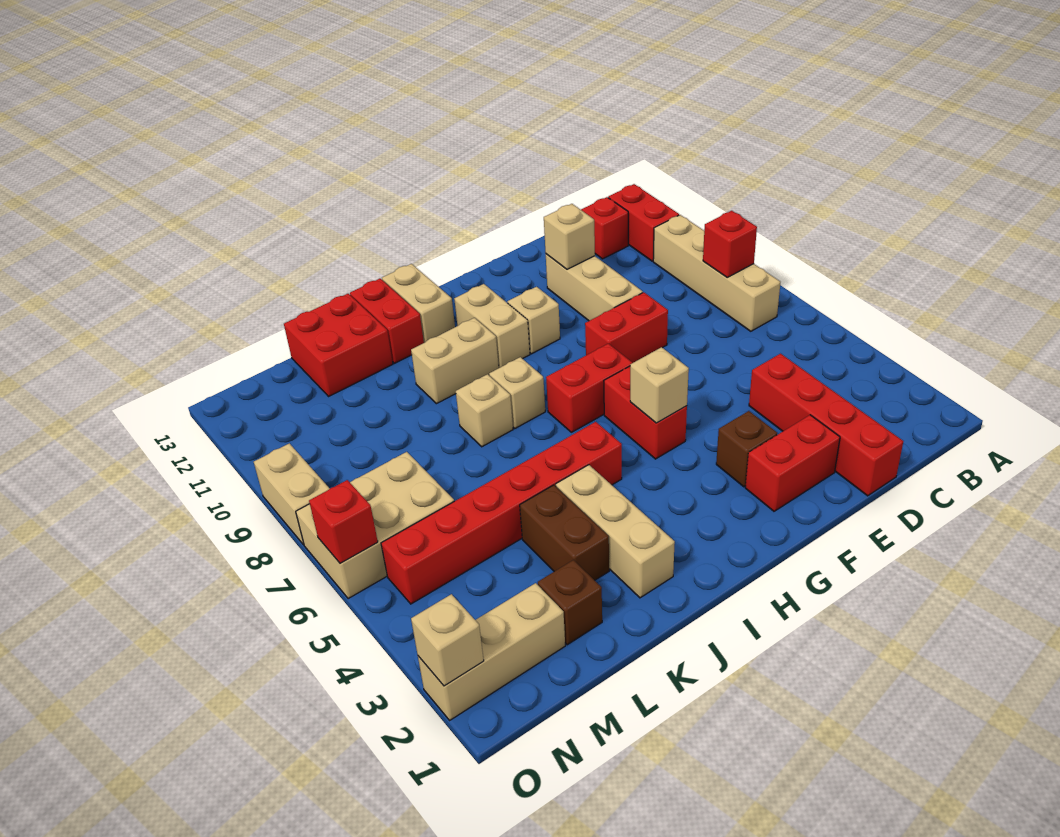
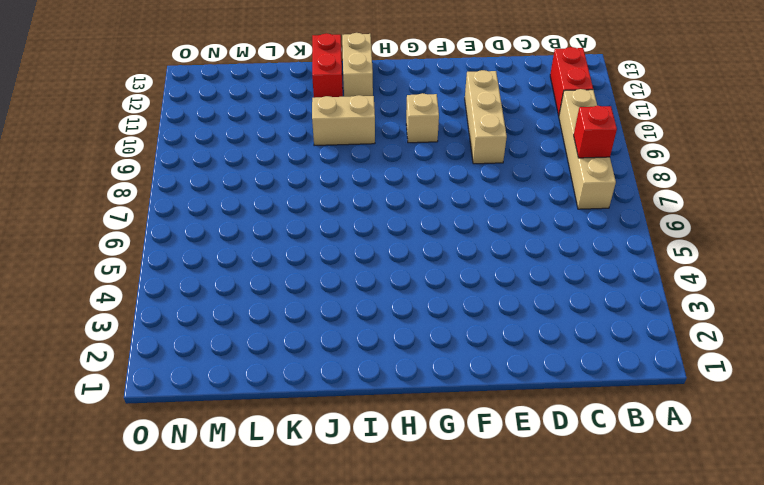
none -> red brick C12 level 1
none -> red brick D1:D4 level 1
none -> red brick E2:F2 level 1
none -> red brick E8:F8 level 1

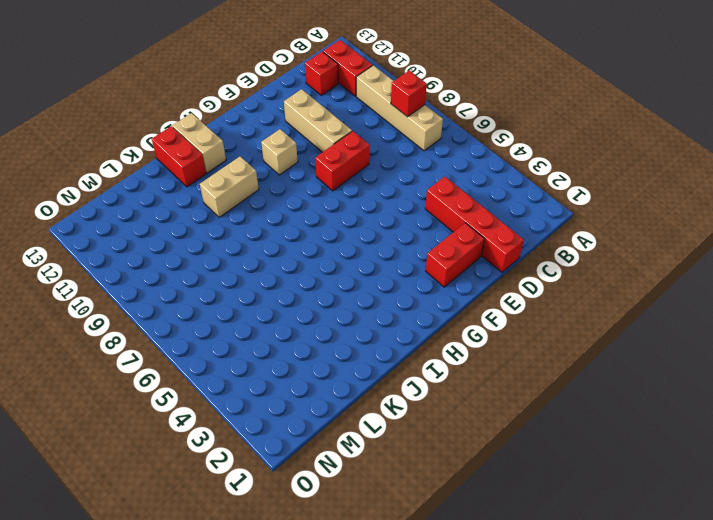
none -> brown brick F3 level 1
none -> red brick G5:G6 level 1
none -> red brick G7:H7 level 1
none -> tan brick H10:H11 level 1

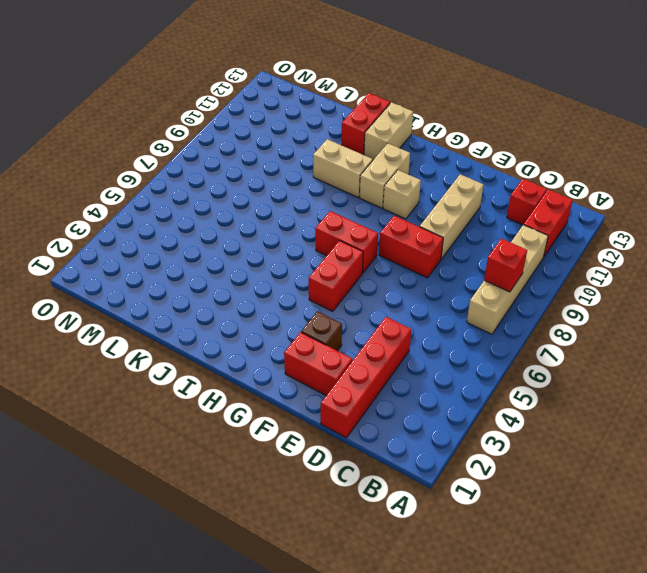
none -> red brick I5:N5 level 1
none -> tan brick I8 level 1
none -> tan brick J2:J4 level 1
none -> tan brick J8 level 1

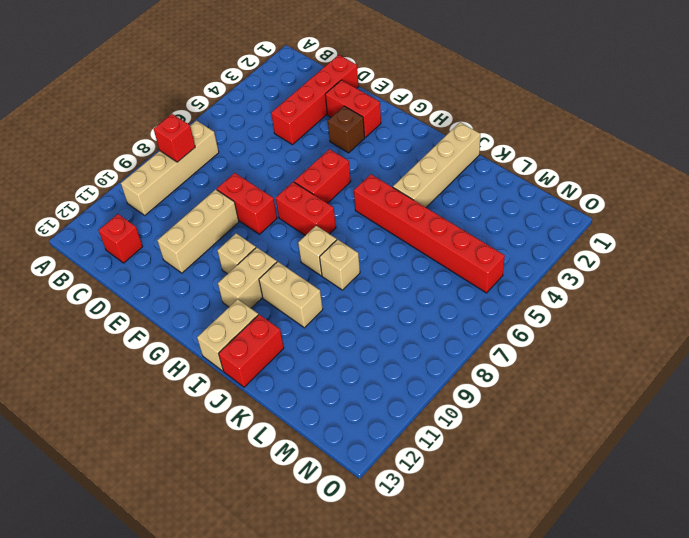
tan brick J1:J4 level 1 -> tan brick J2:J4 level 1
none -> red brick B11:B12 level 1
none -> brown brick K3:K4 level 1
none -> red brick K12:L13 level 1
none -> brown brick L2 level 1

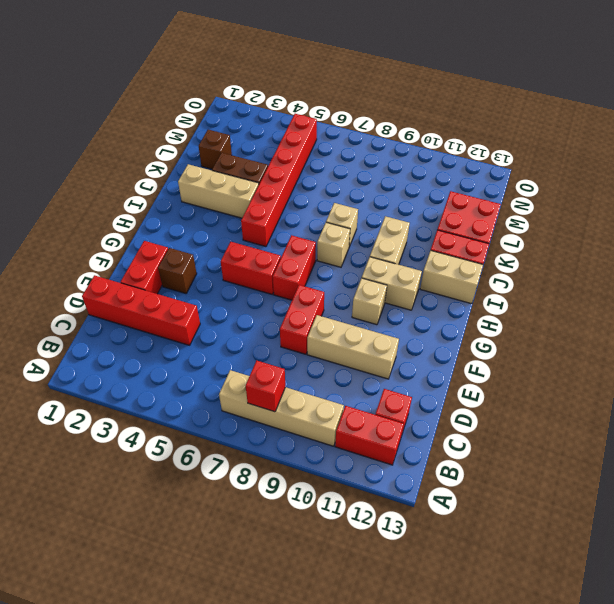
none -> tan brick M2:O2 level 1
none -> tan brick M6:O7 level 1
none -> tan brick O8:O9 level 1
none -> tan brick E11 level 2

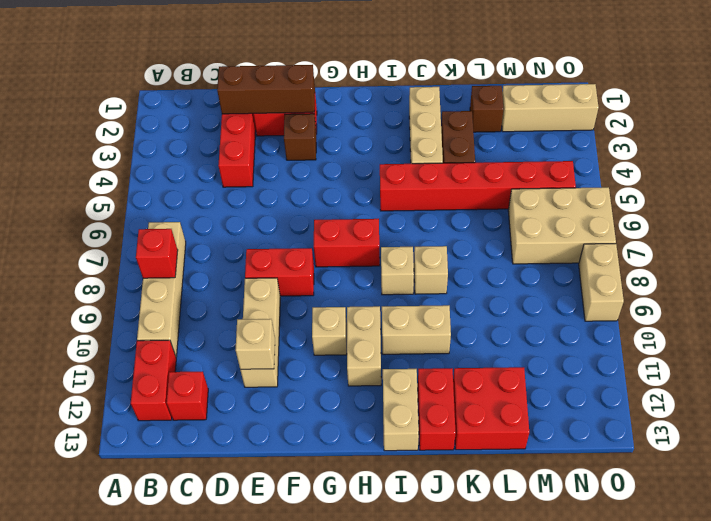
brown brick D2:F2 level 2 -> none
none -> red brick G5:G6 level 1
none -> tan brick G5 level 2
none -> tan brick O2 level 2
none -> red brick O6 level 2

